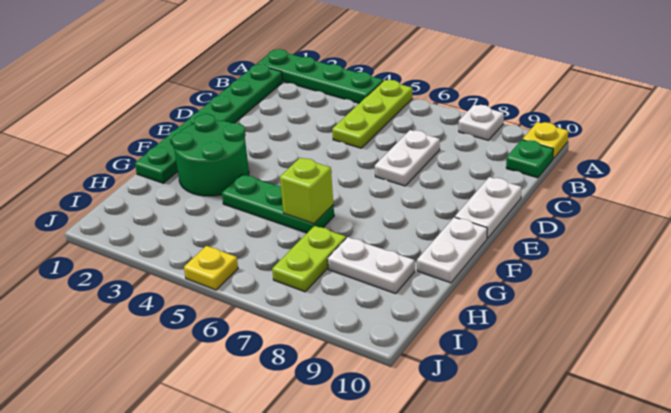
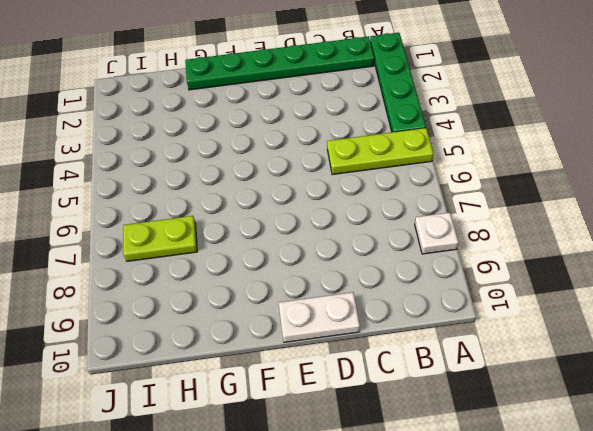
none -> yellow plate A10 level 1
none -> green plate B10 level 1
none -> white plate C7:D7 level 1

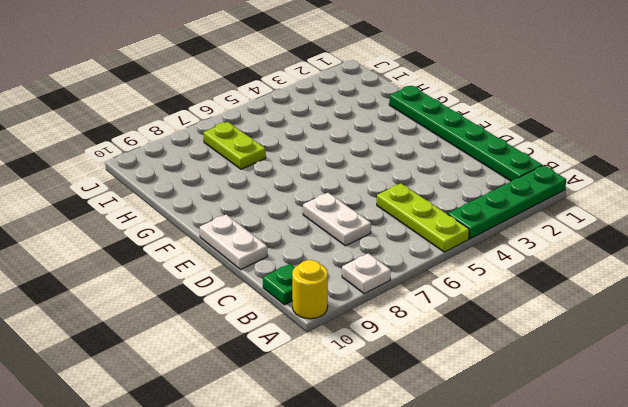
yellow round brick A10 level 1 -> yellow plate A10 level 1
none -> green round brick F2:G3 level 1
none -> white plate F10:G10 level 1
none -> green plate G4:G6 level 1

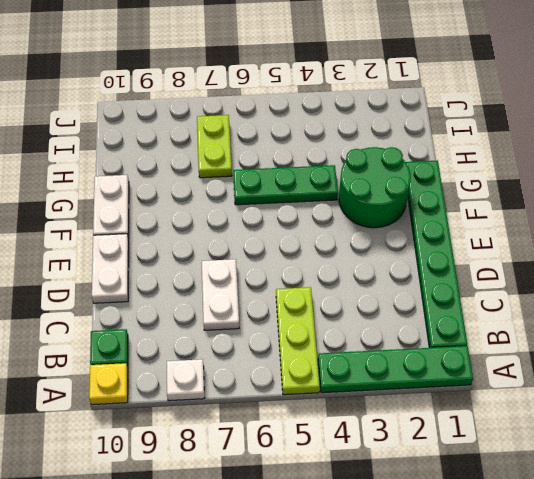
none -> white plate H8:H9 level 1
none -> yellow plate J5 level 1
none -> lime brick G6 level 2

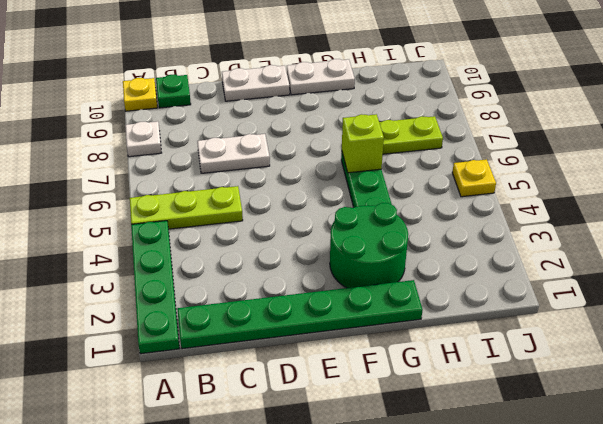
none -> white plate H8:H9 level 1

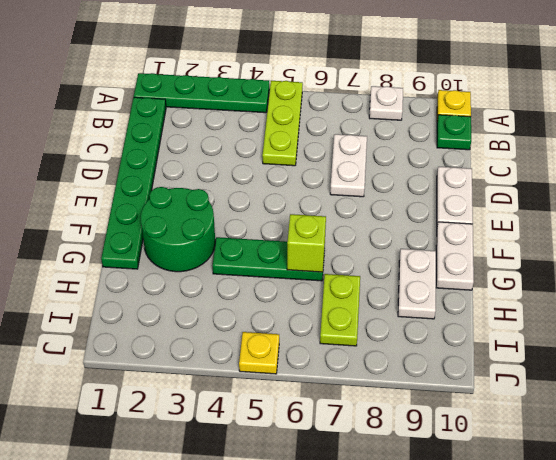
white plate G9:H9 level 1 -> white plate H8:H9 level 1

